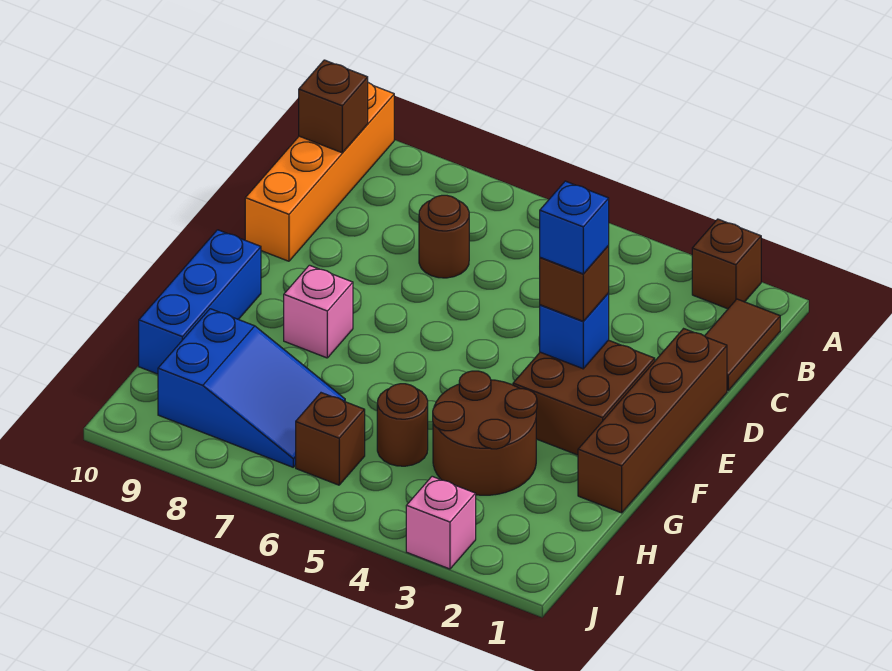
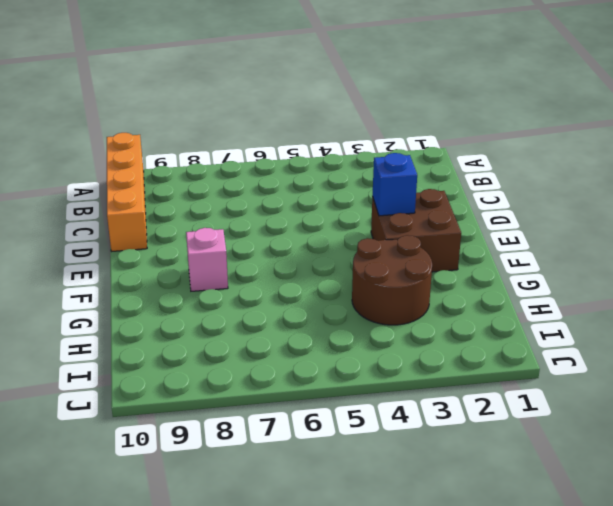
none -> brown brick A2 level 1
none -> brown tile B1:C1 level 1
none -> brown round brick C7 level 1

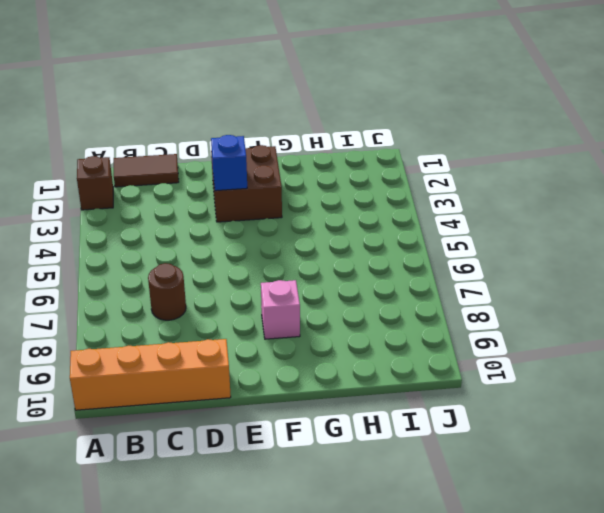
none -> brown brick D1:G1 level 1
none -> blue brick F10:H10 level 1
none -> brown round brick G3:H4 level 1

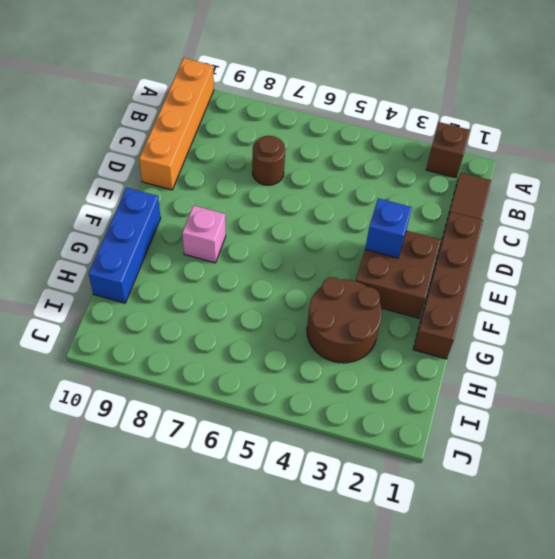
none -> brown round brick H5 level 1
none -> blue slope H7:I9 level 1 top 9
none -> brown brick I6 level 1

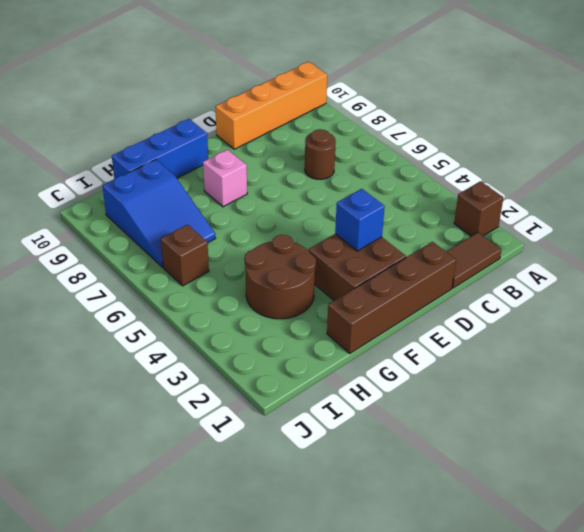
none -> brown round brick H5 level 1
none -> pink brick J3 level 1
none -> brown brick B10 level 2

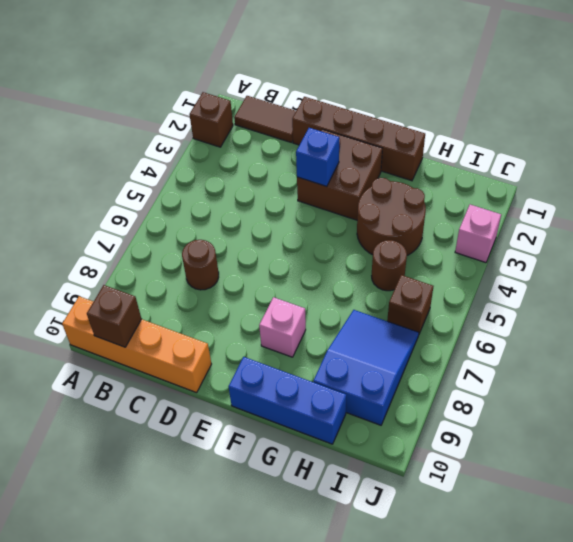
none -> brown brick E3 level 3
none -> blue brick E3 level 4

